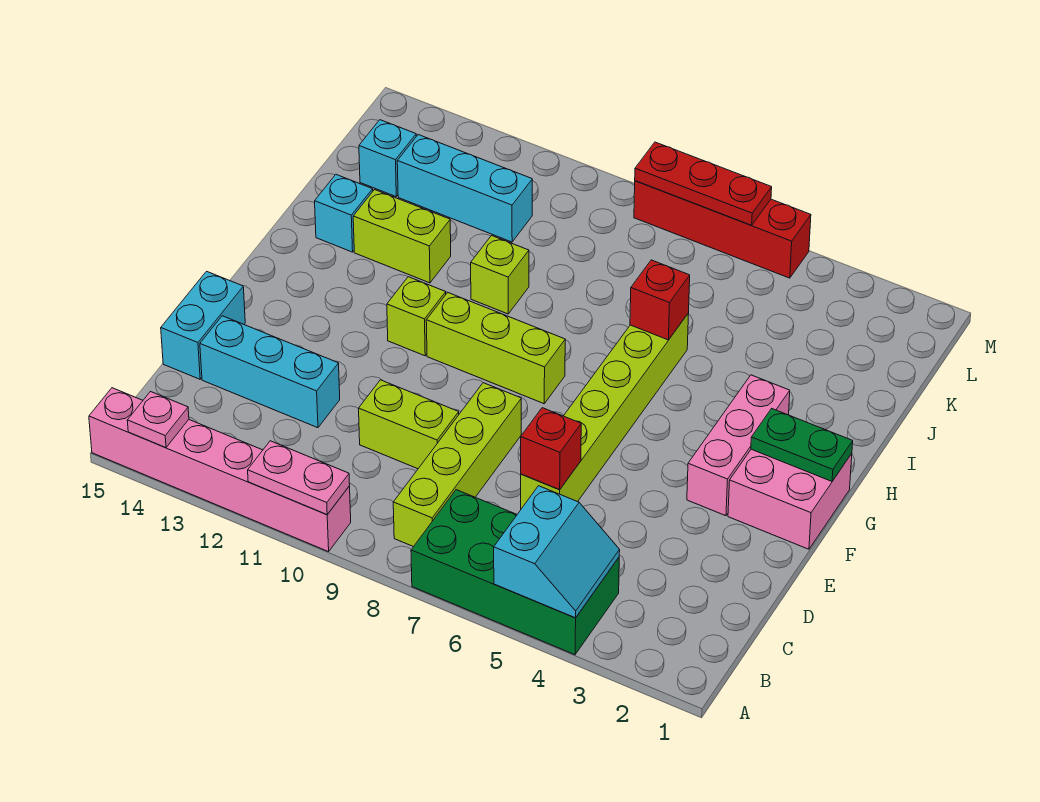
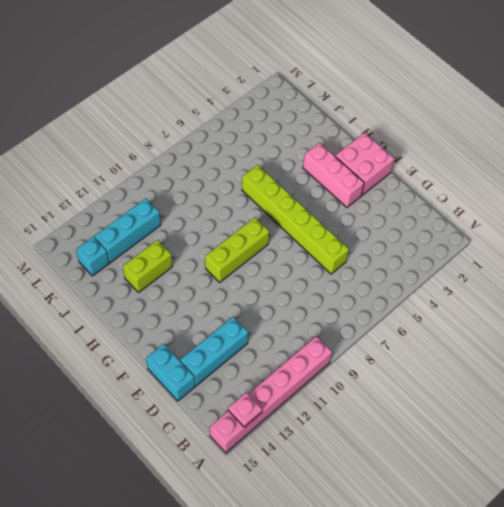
none -> green brick A4:B7 level 1
none -> lime brick B8:E8 level 1
none -> lime brick D9:D10 level 1

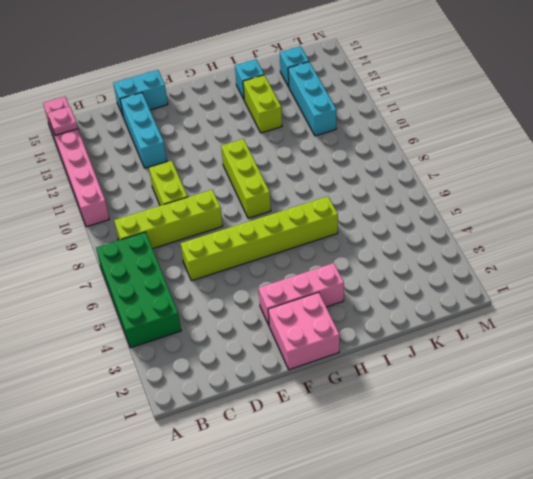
none -> lime brick G11 level 1
none -> lime brick I10 level 1
none -> red brick M5:M8 level 1

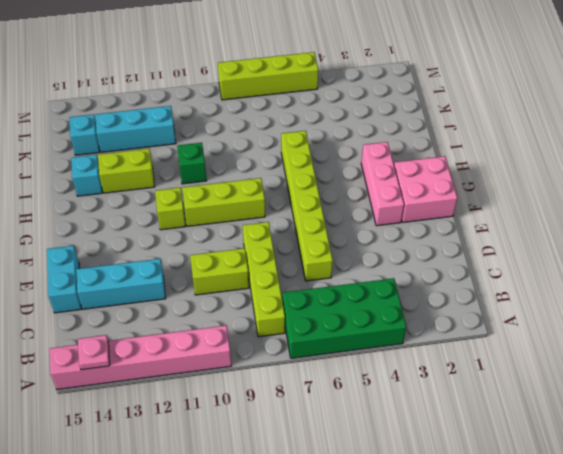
green brick I10 level 1 -> lime brick I10 level 1
lime brick M5:M8 level 1 -> red brick M5:M8 level 1
none -> cyan slope A4:B5 level 2 top 5
none -> pink plate A10:A11 level 2
none -> red brick D6 level 2

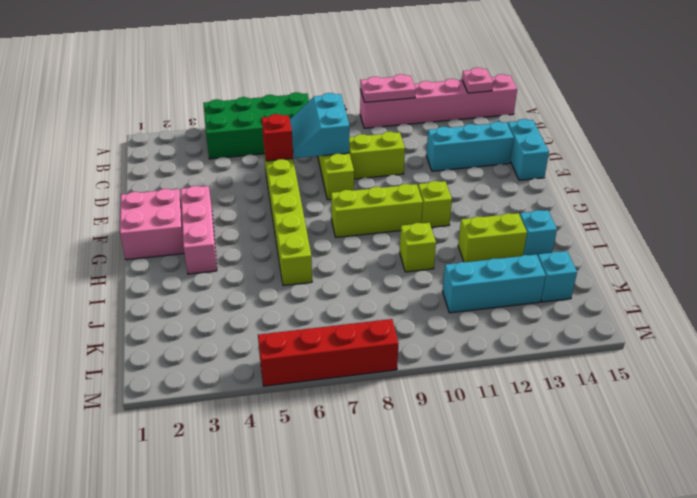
cyan slope C7:D8 level 2 top 8 -> cyan slope A4:B5 level 2 top 5
none -> green plate G1:G2 level 2
none -> red brick I6 level 2
none -> red plate M6:M8 level 2

